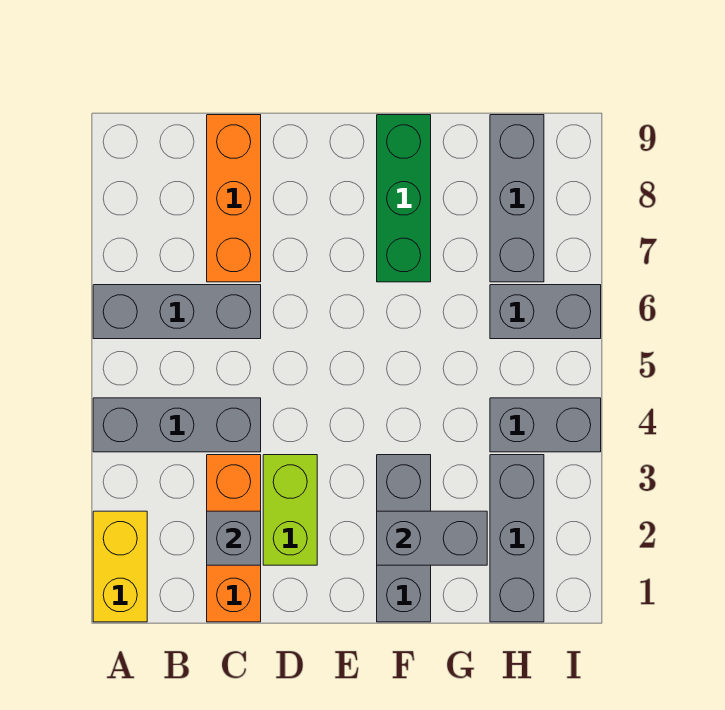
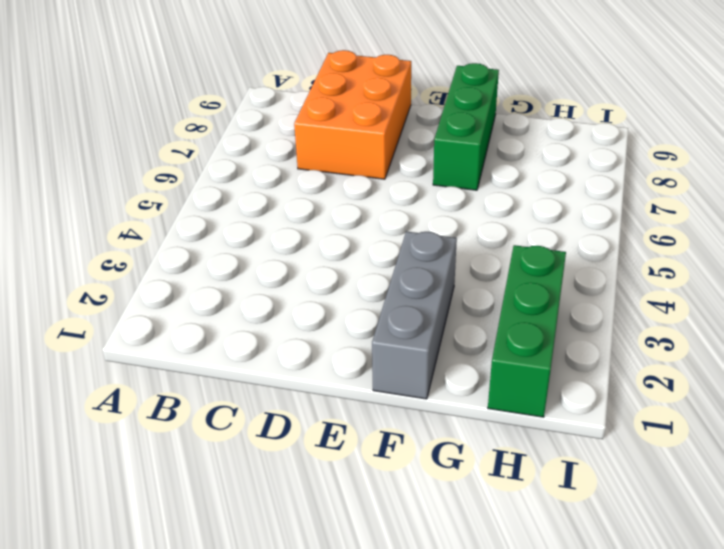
orange brick C7:D9 level 1 -> orange brick C7:C9 level 1
green brick H1:H3 level 1 -> grey brick H1:H3 level 1
none -> yellow brick A1:A2 level 1
none -> grey brick A4:C4 level 1
none -> grey brick A6:C6 level 1

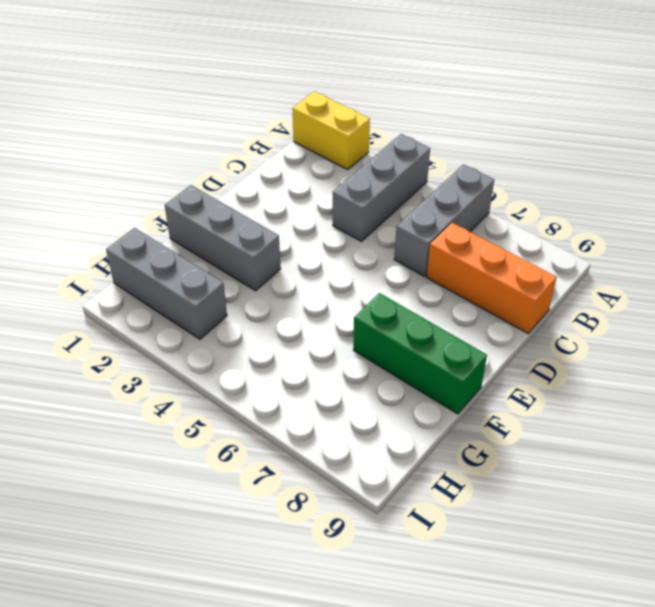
none -> orange brick C1:C3 level 1
none -> lime brick D2:D3 level 1
none -> grey brick H4:I4 level 1

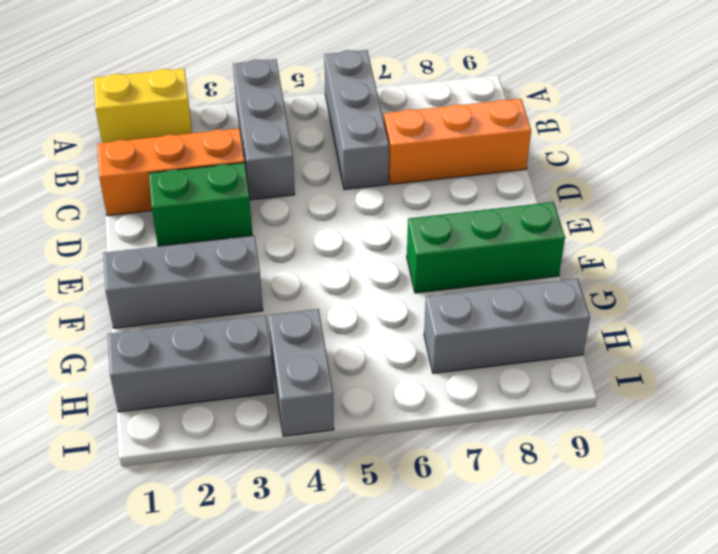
green brick D2:D3 level 1 -> lime brick D2:D3 level 1
none -> grey brick H6:I6 level 1
none -> grey brick C2 level 2
none -> grey brick F2:G2 level 2

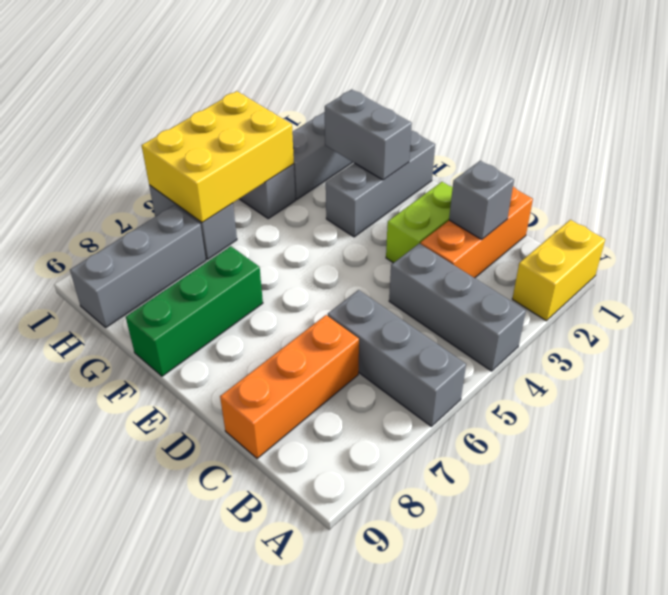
yellow brick H4:I6 level 2 -> none

